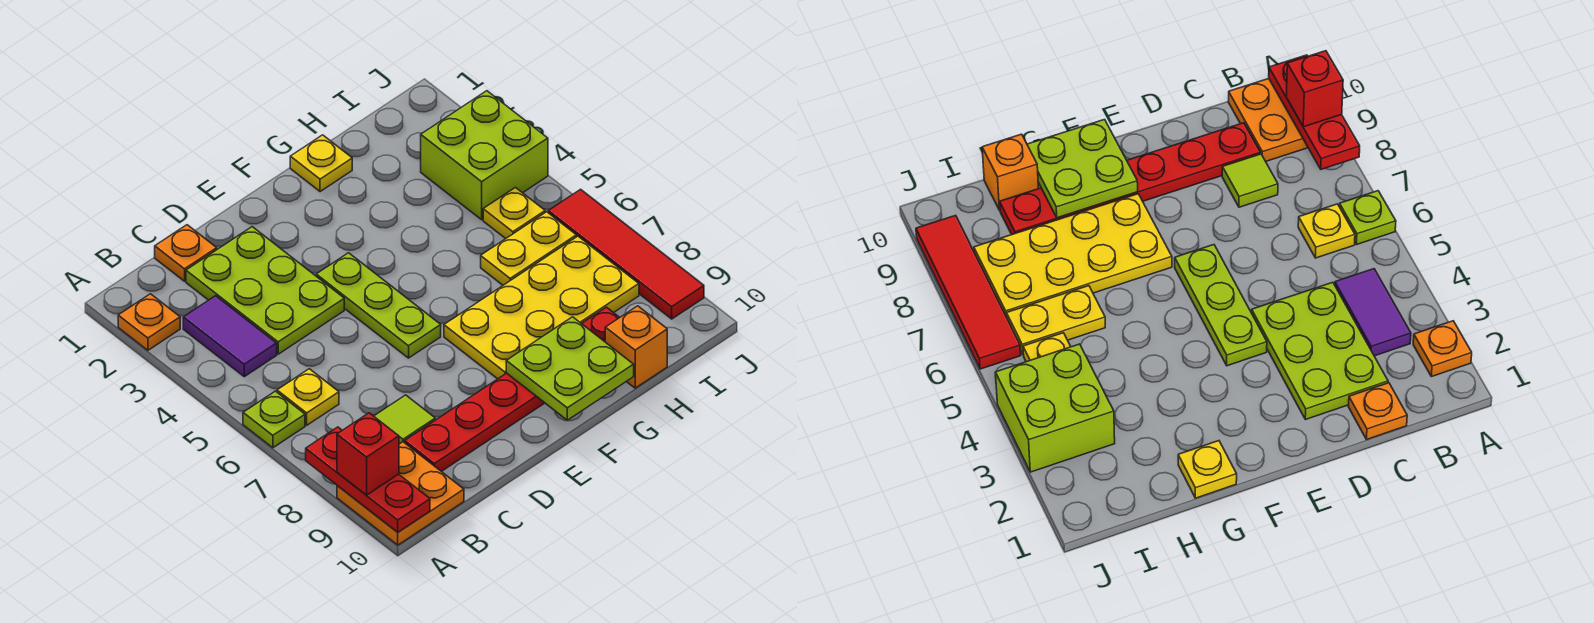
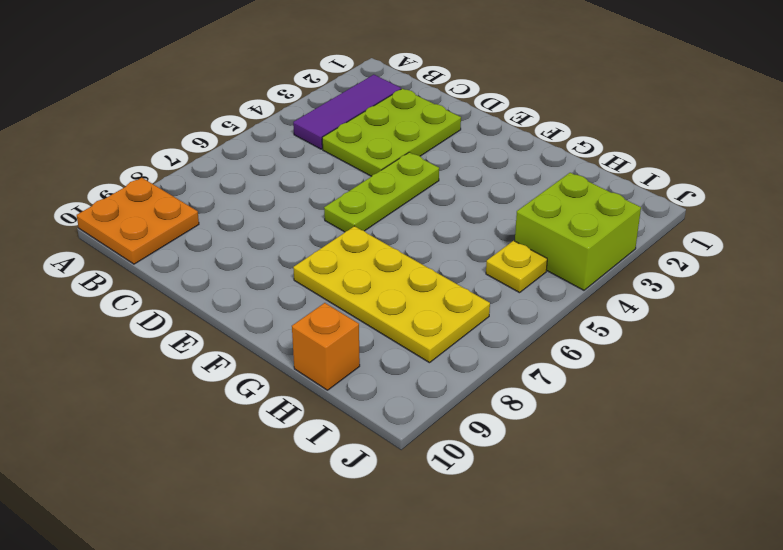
purple tile B2:B4 level 1 -> purple tile B3:B4 level 1
none -> orange plate A2 level 1
none -> lime plate A6 level 1
none -> yellow plate B6 level 1

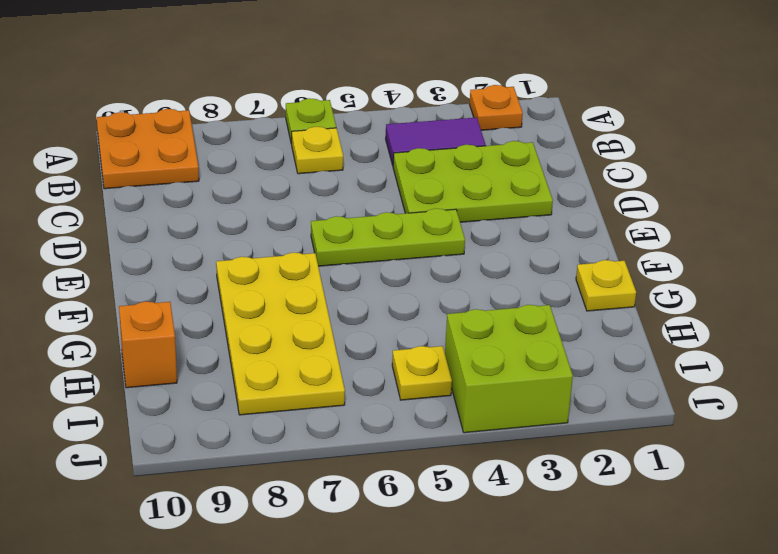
none -> orange plate C1 level 1
none -> lime tile C8 level 1
none -> red plate C9:H9 level 1

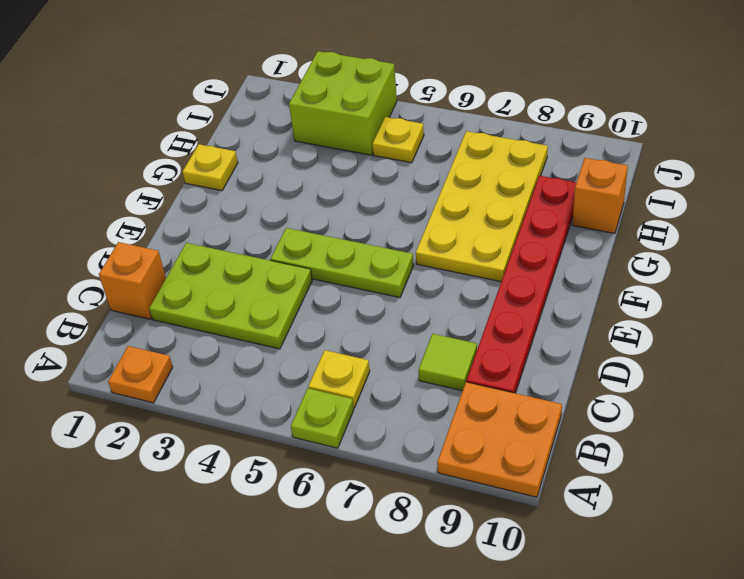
orange brick C1 level 1 -> orange plate C1 level 1
none -> purple tile B3:B4 level 1
none -> yellow plate H6:I6 level 1
none -> red tile J6:J9 level 1

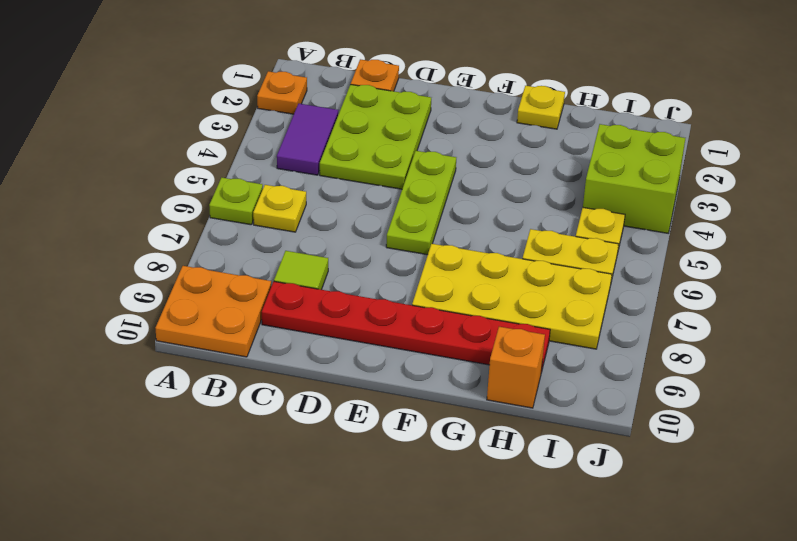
none -> red tile J6:J9 level 1
none -> red plate A8:A10 level 2
none -> lime plate F9:G10 level 2

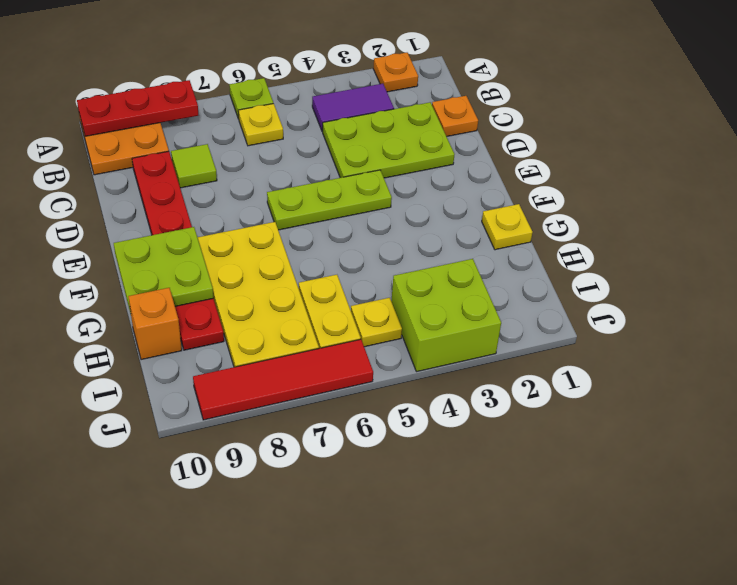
none -> red brick A9 level 3

